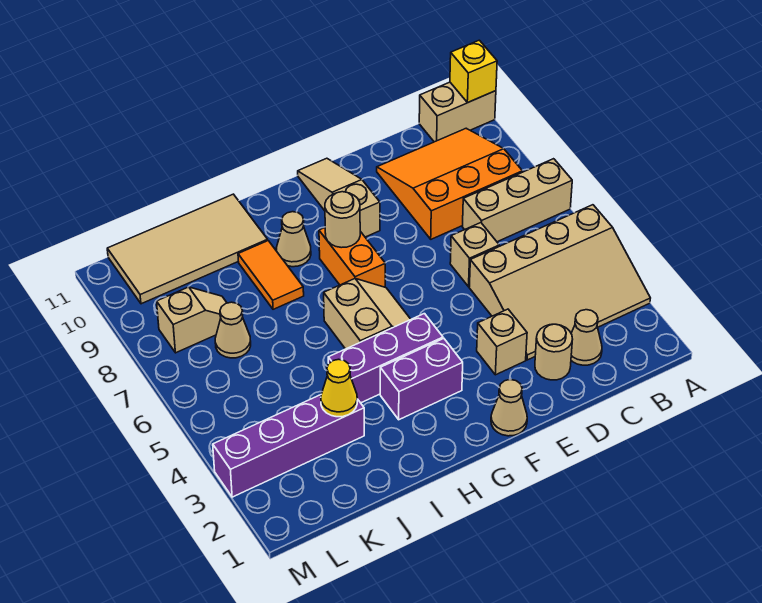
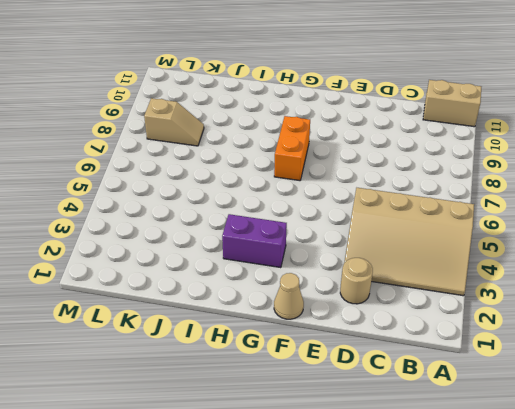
none -> tan brick A7:C7 level 1
none -> orange slope B8:D10 level 1 top 8
none -> tan cone C2 level 1

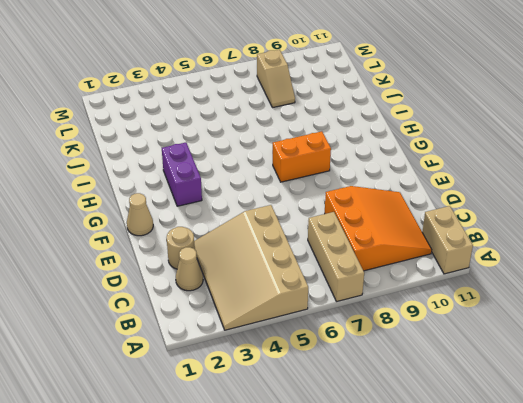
none -> tan brick D6 level 1
none -> tan brick E3 level 1
none -> tan slope F9:F11 level 1 top 9

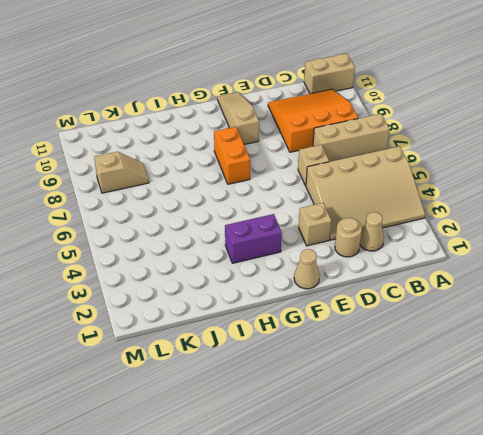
none -> purple brick G4:I4 level 1
none -> tan slope G5:H6 level 1 top H
none -> tan cone H9 level 1

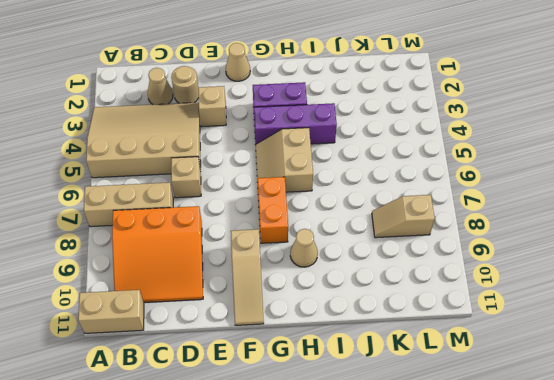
none -> orange tile I8:I9 level 1
none -> tan tile I10:L11 level 1
none -> purple brick J3:M3 level 1

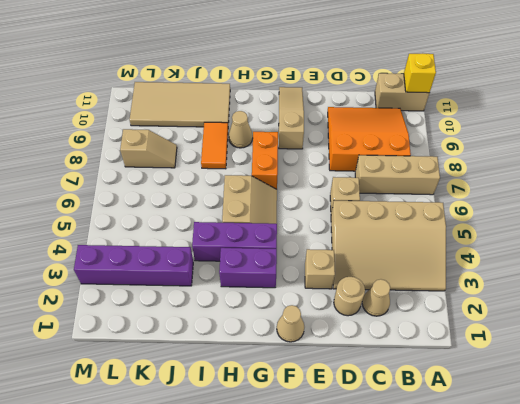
none -> tan cone K7 level 1
none -> tan round brick G8 level 2
none -> yellow cone J3 level 2

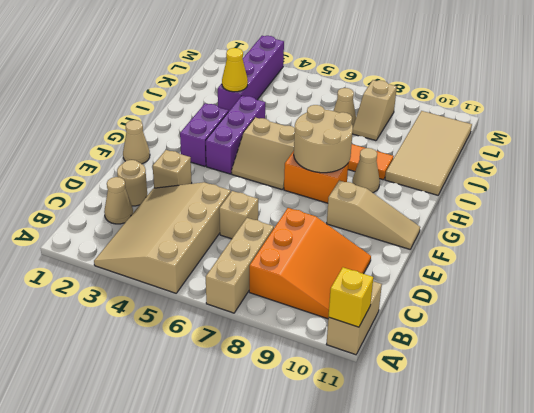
tan round brick G7:H8 level 2 -> tan round brick G8 level 2

